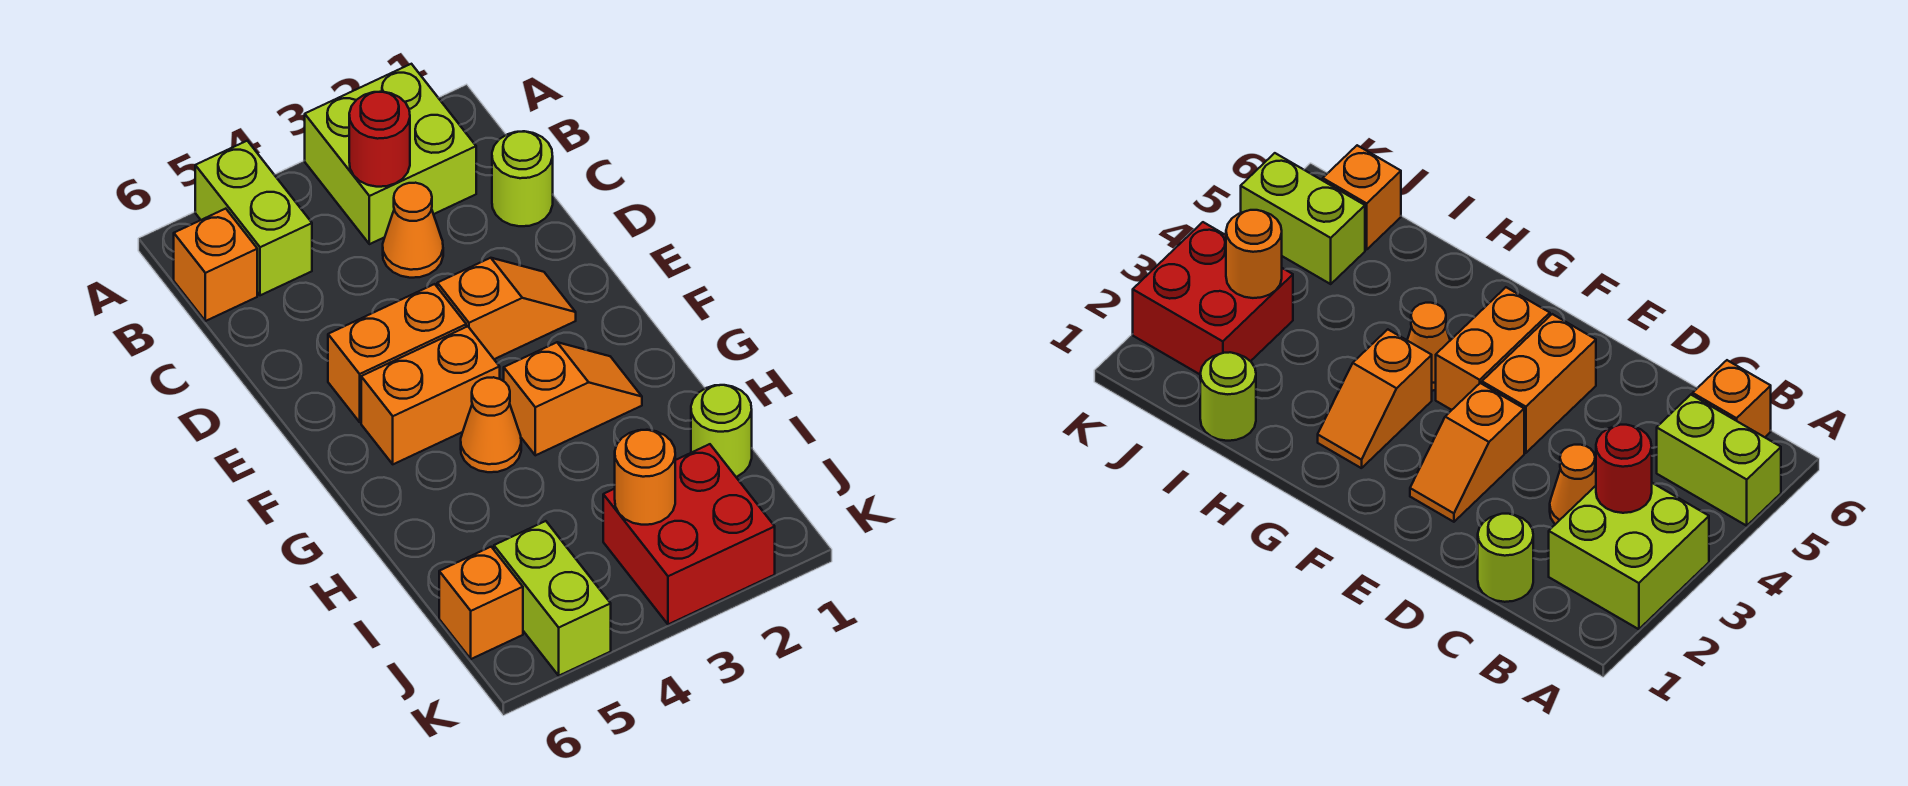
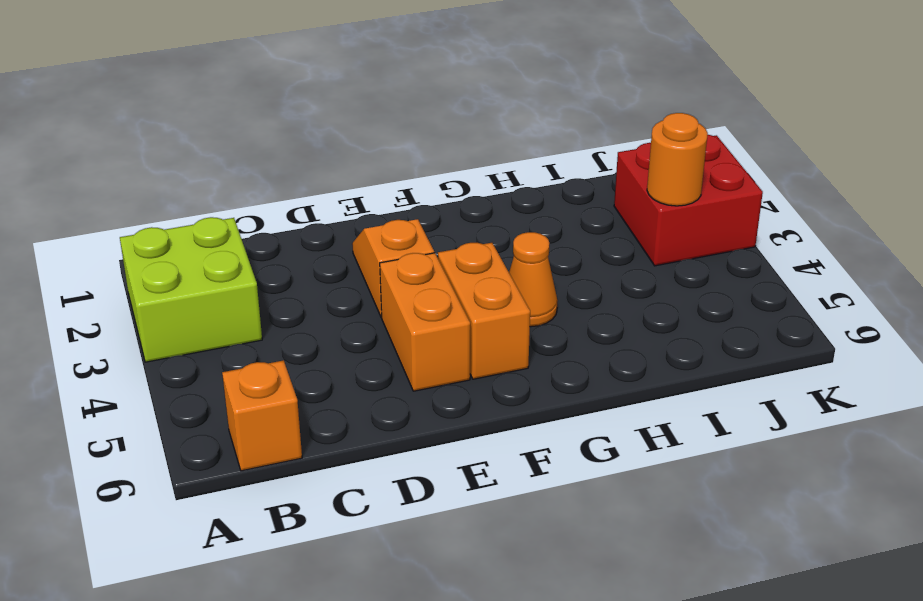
none -> lime brick A5:B5 level 1
none -> lime round brick C1 level 1
none -> orange cone C3 level 1

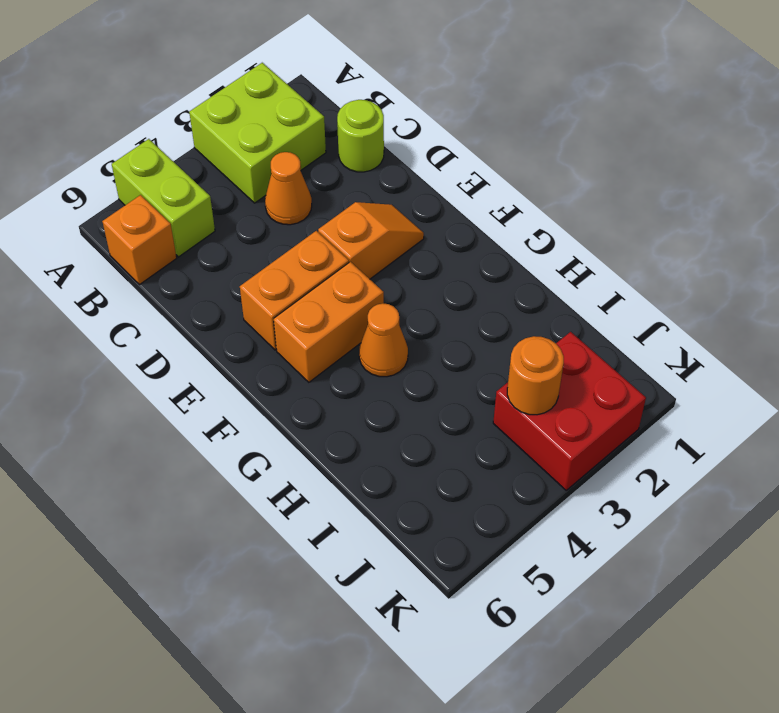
none -> orange slope G2:G3 level 1 top 3
none -> lime round brick I1 level 1
none -> lime brick J5:K5 level 1

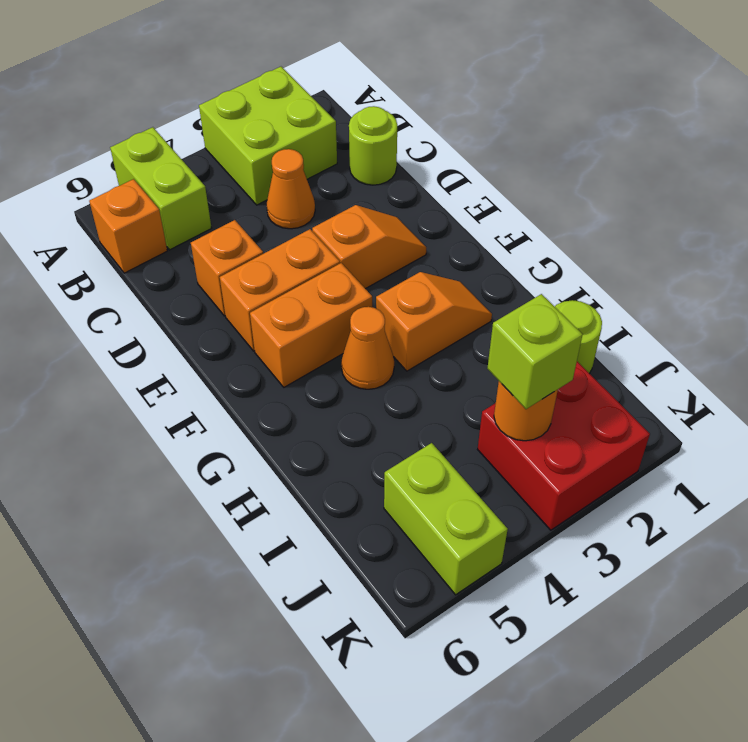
orange brick D5 level 1 -> orange brick J6 level 1
lime brick J3 level 3 -> none
none -> red round brick B3 level 2

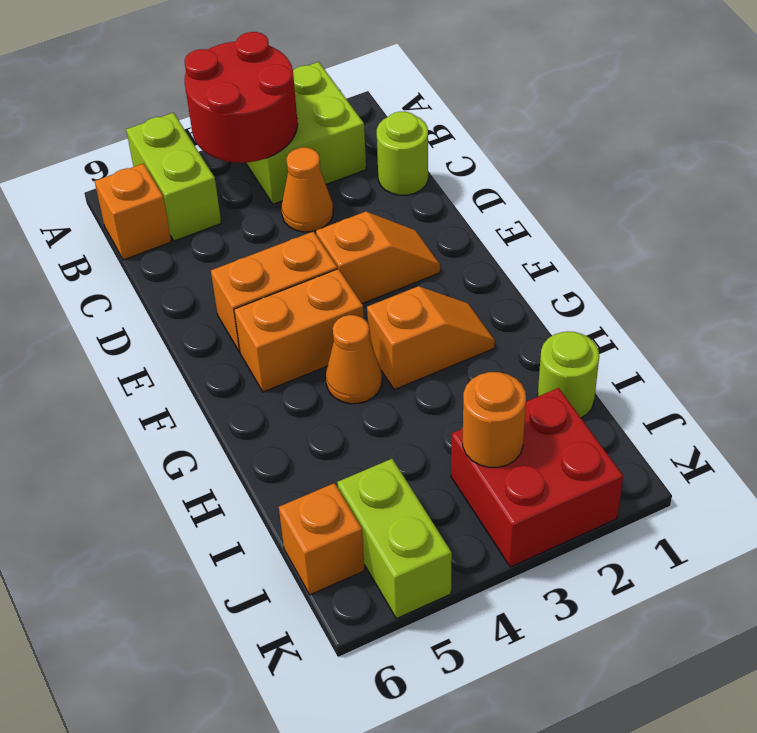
red round brick A3:B4 level 2 -> red round brick B3 level 2

